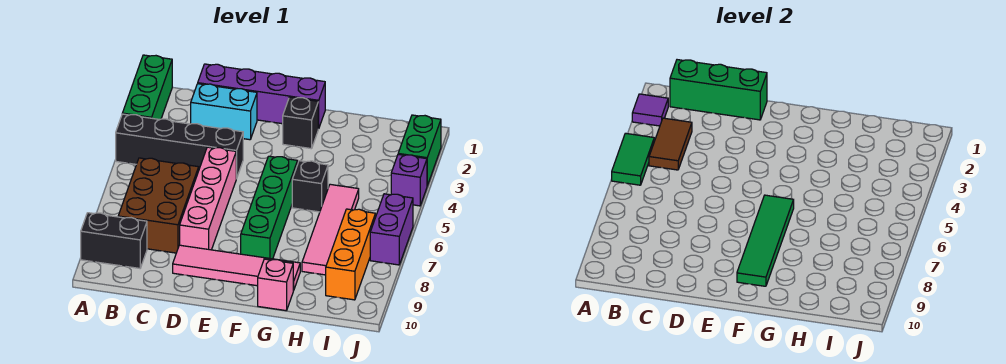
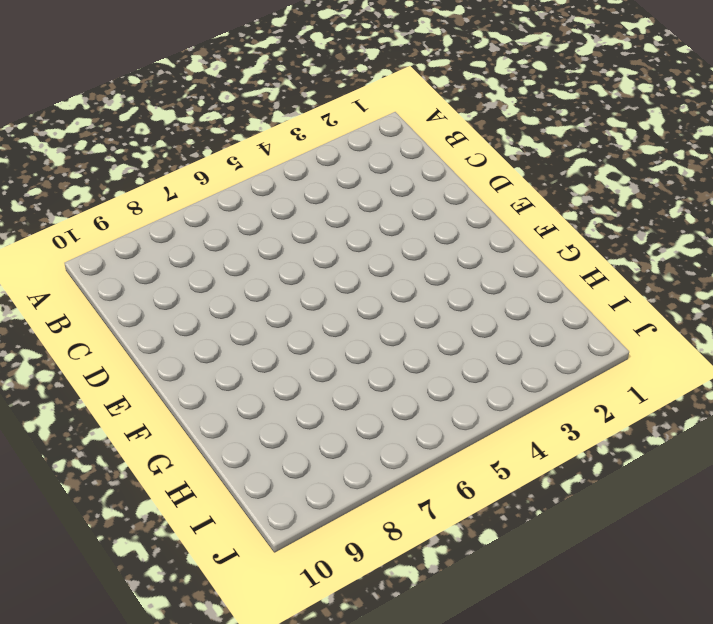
none -> green brick A1:A3 level 1
none -> black brick A4:D4 level 1
none -> black brick A9:B9 level 1

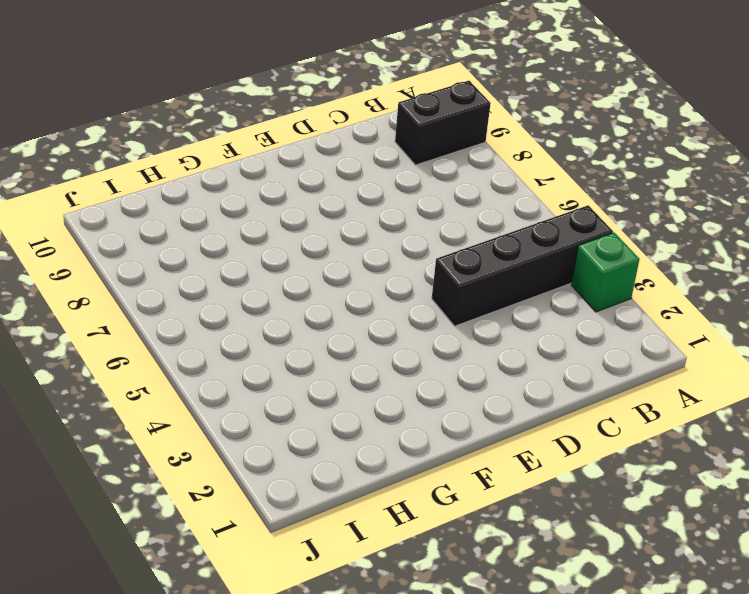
green brick A3 level 1 -> green brick A1:A3 level 1
none -> brown brick B6:C8 level 1
none -> purple brick C1:F1 level 1
none -> cyan brick C2:D2 level 1

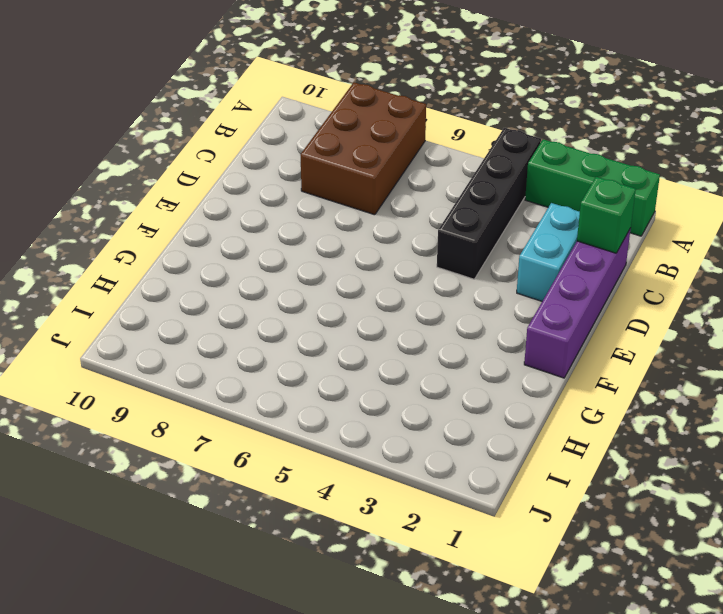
brown brick A7:C8 level 1 -> brown brick B6:C8 level 1
green brick C1 level 2 -> green brick B1:D1 level 2
none -> black brick A9:B9 level 1
none -> pink brick D5:D8 level 1
none -> pink tile D9:G9 level 1

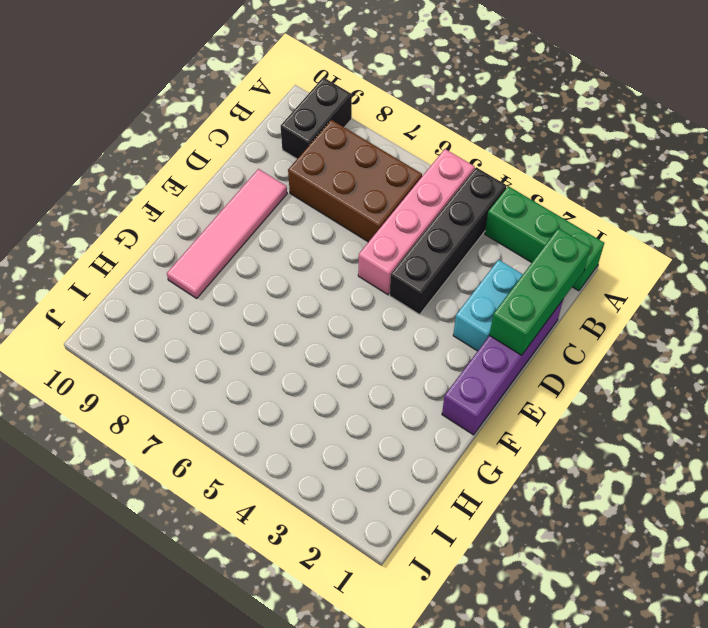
pink brick A5:D5 level 1 -> pink brick D5:D8 level 1
none -> black brick F2 level 1
none -> green brick F5:F8 level 1
none -> black brick G5 level 1

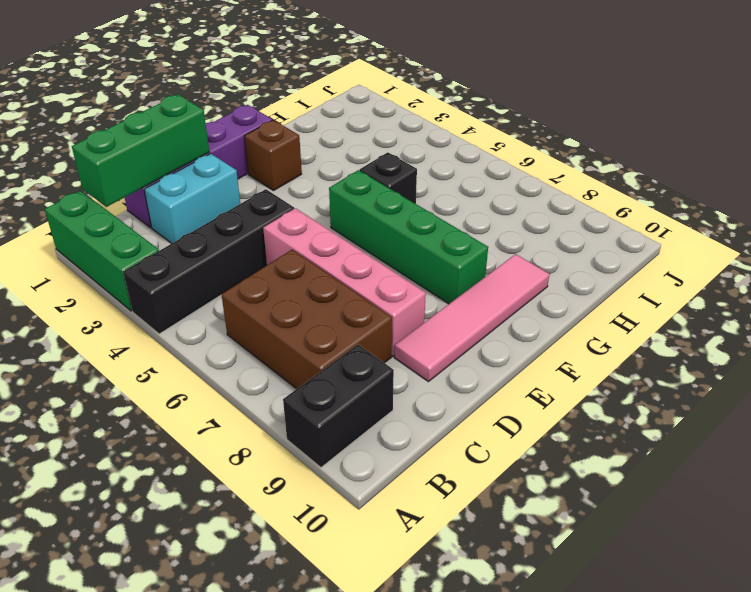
brown brick F2 level 1 -> black brick F2 level 1
none -> pink brick G10 level 1
none -> pink tile H5:H8 level 1
none -> orange brick I7:I9 level 1

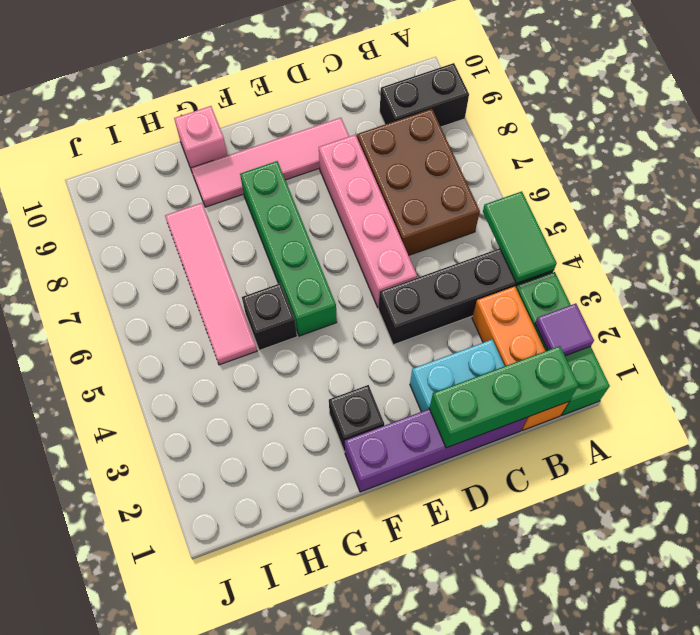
orange brick B1:B3 level 1 -> orange brick I7:I9 level 1
none -> green brick J2:J3 level 1
none -> purple brick J4 level 1
none -> purple brick J6:J7 level 1

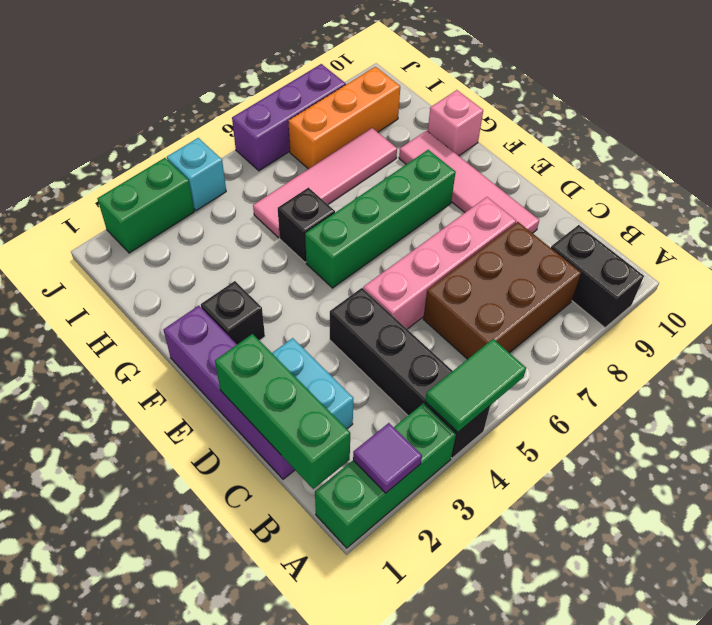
cyan brick J4 level 1 -> purple brick J4 level 1
purple brick J6:J8 level 1 -> purple brick J6:J7 level 1
none -> brown tile B3:B4 level 2
none -> green tile F6:F9 level 2

